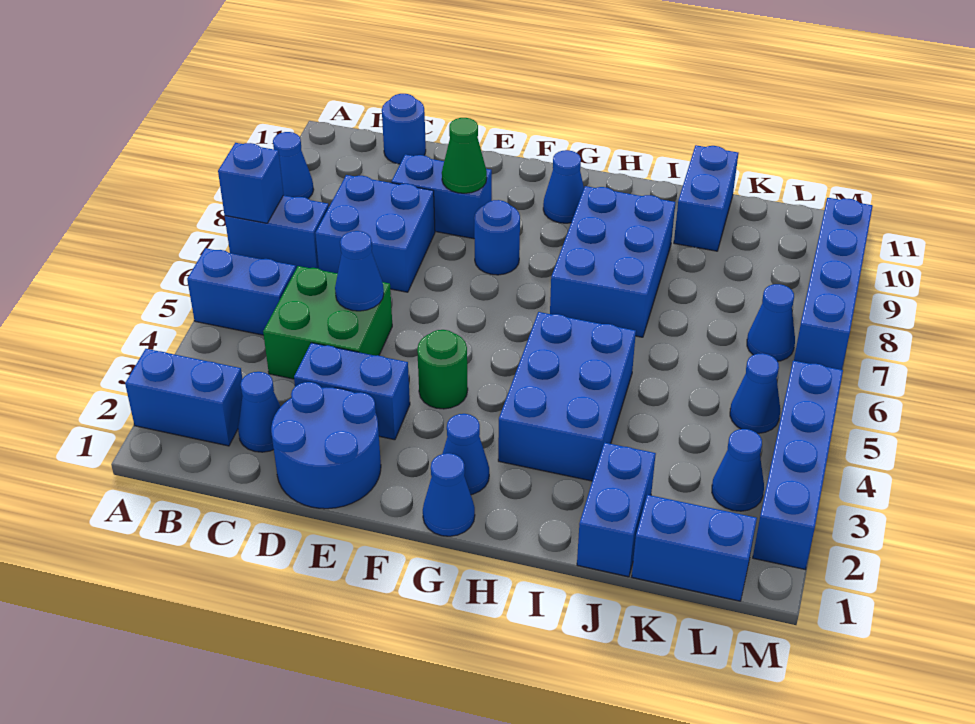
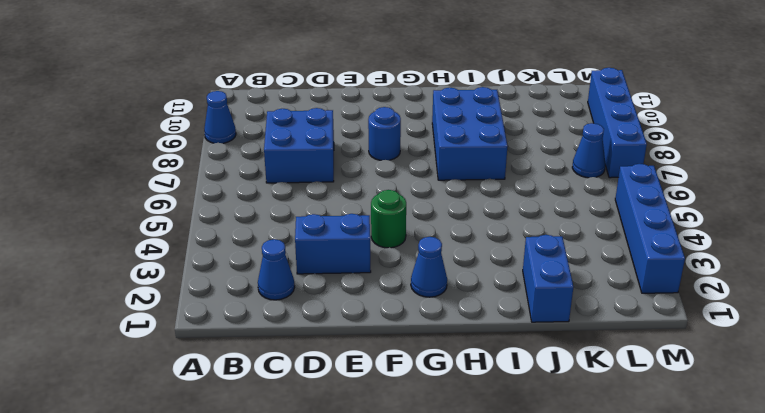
none -> blue brick A2:B2 level 1
none -> blue brick A5:B5 level 1
none -> blue brick A7:B7 level 1

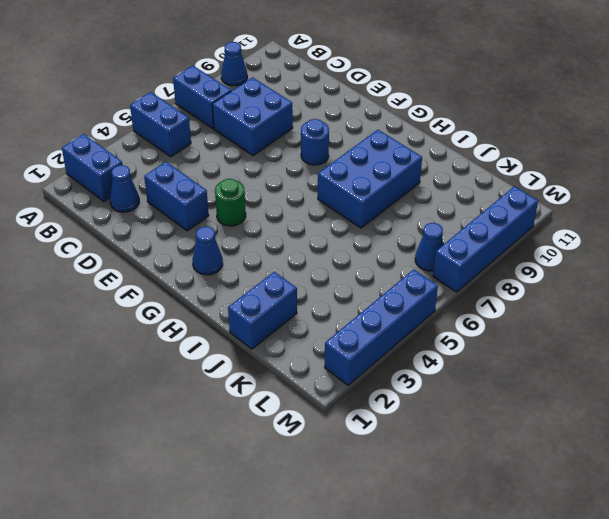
none -> green brick C4:D5 level 1
none -> blue round brick C11 level 1
none -> blue round brick D1:E2 level 1

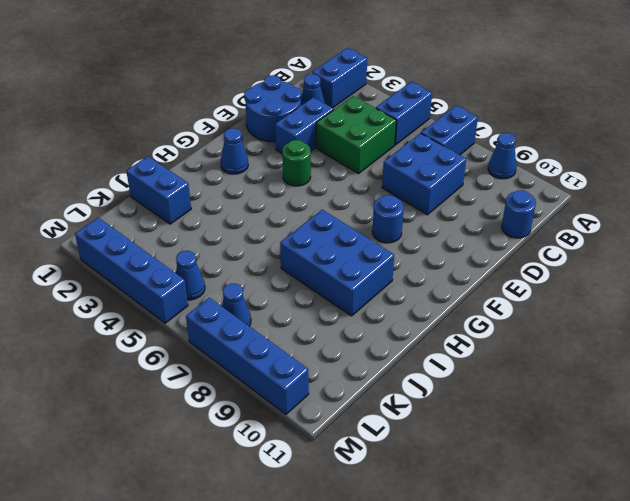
none -> blue brick D9:E9 level 1
none -> blue cone G1 level 1
none -> blue cone G10 level 1

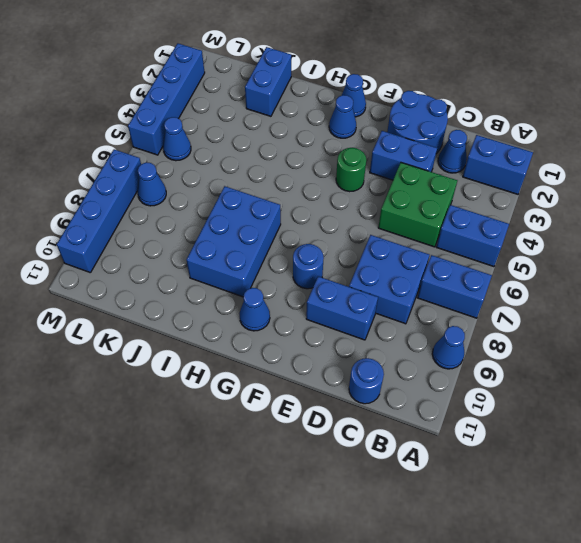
none -> blue brick H3:I5 level 1
none -> blue brick J10:J11 level 1
none -> blue brick K1:L1 level 1

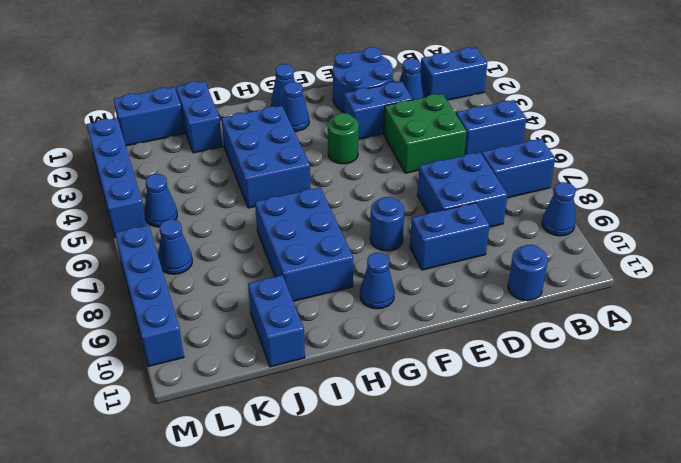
none -> blue cone L3 level 1
none -> blue brick A7 level 2
none -> blue cone D5 level 2

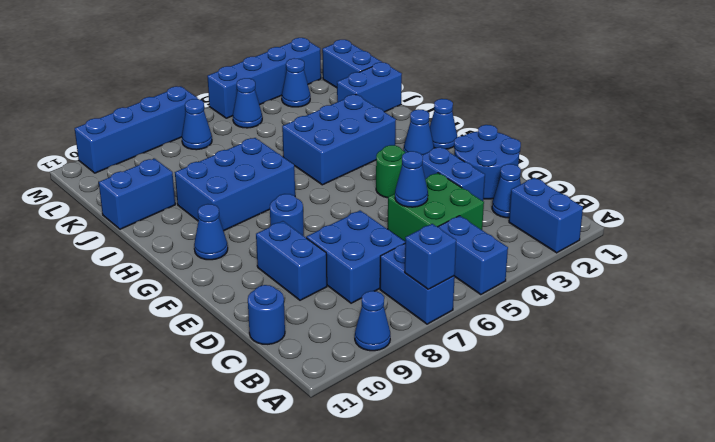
none -> green cone E9 level 2

